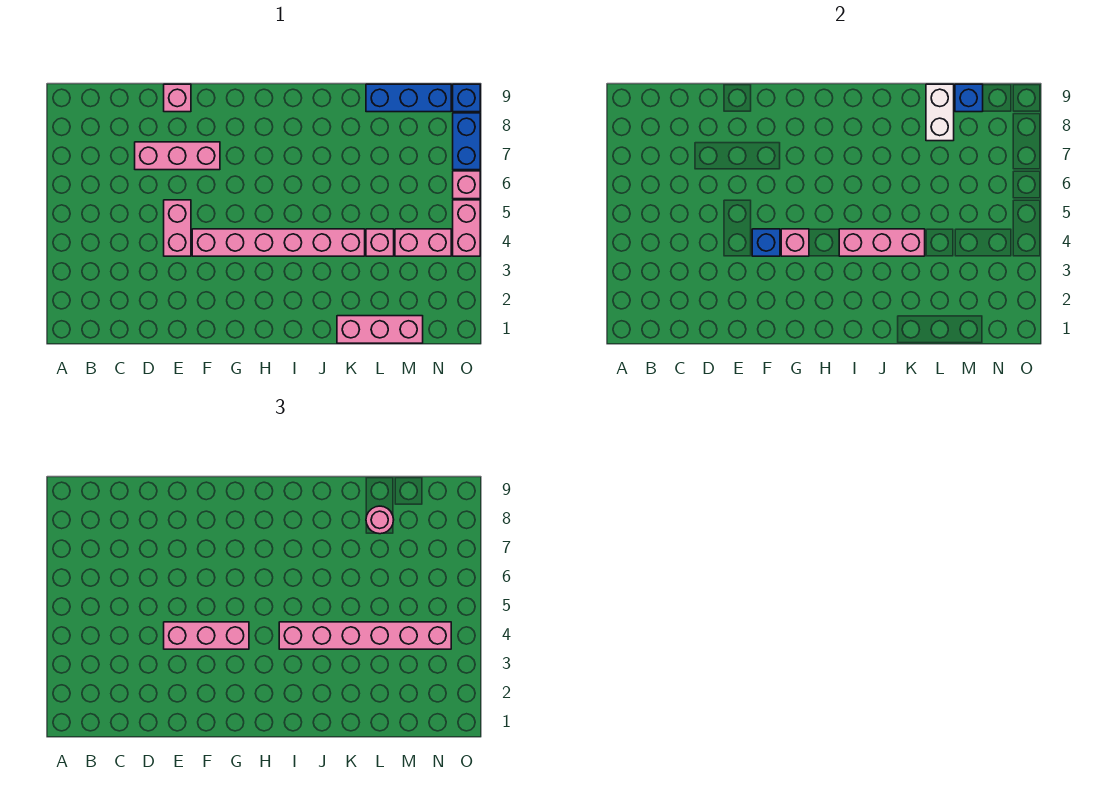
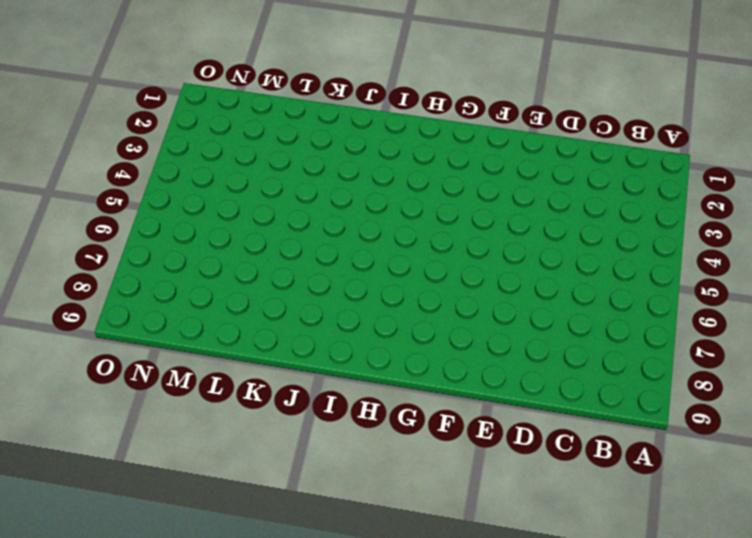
none -> pink brick D7:F7 level 1
none -> pink brick E4:E5 level 1
none -> pink brick E9 level 1

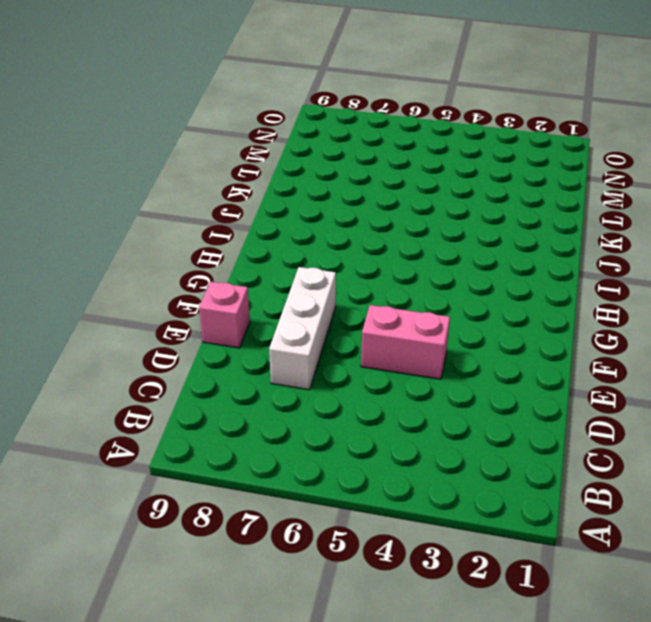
white brick D7:F7 level 1 -> pink brick D7:F7 level 1
none -> pink brick F4:K4 level 1
none -> pink brick K1:M1 level 1
none -> pink brick L4 level 1

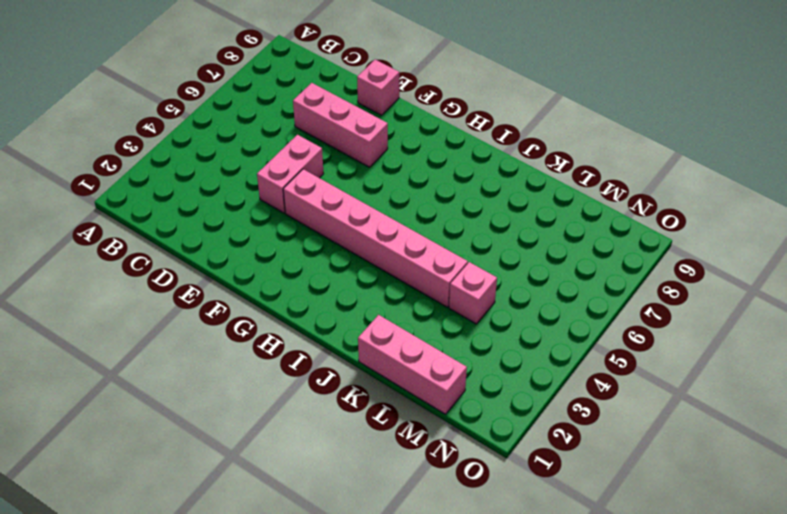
none -> blue brick L9:N9 level 1
none -> pink brick M4:N4 level 1
none -> pink brick O4:O5 level 1

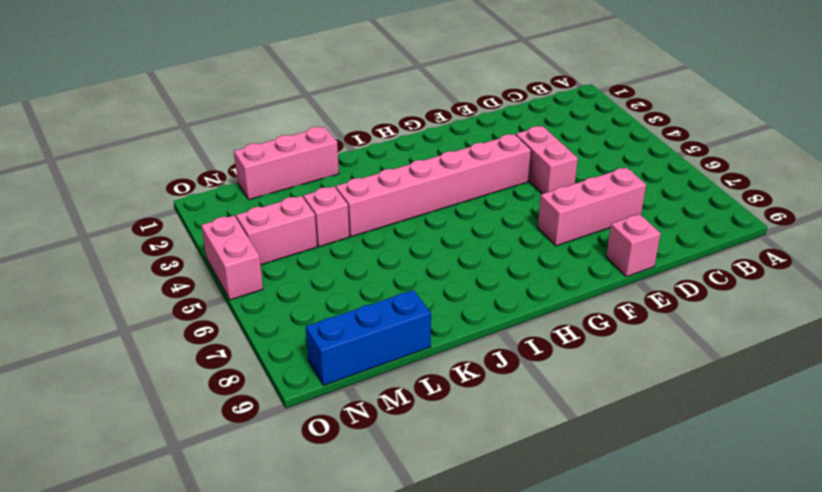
none -> pink brick O6 level 1
none -> blue brick O7:O8 level 1
none -> blue brick O9 level 1

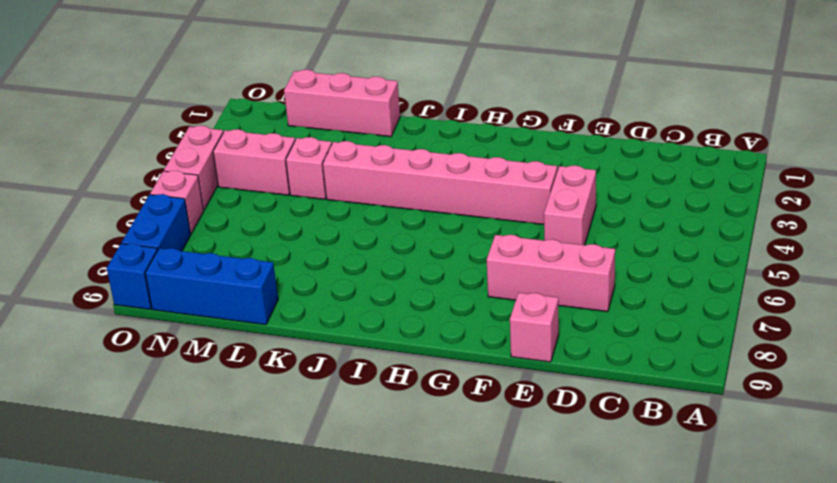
none -> blue brick F4 level 2
none -> pink brick G4 level 2
none -> pink brick I4:K4 level 2

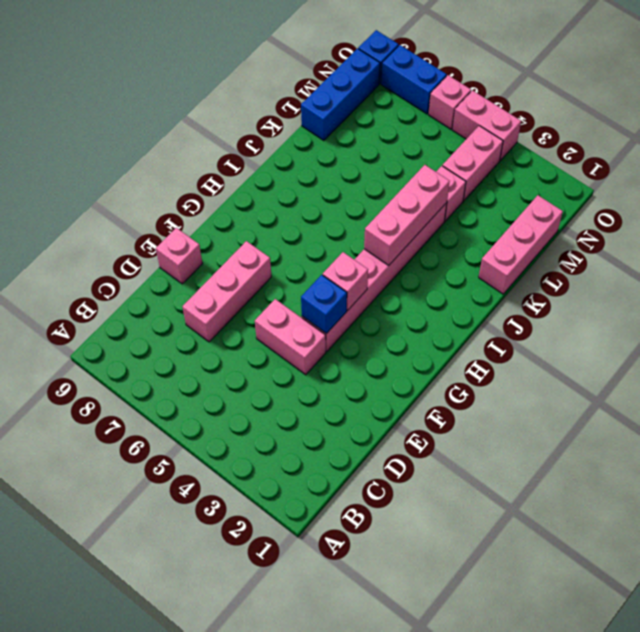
none -> white brick L8:L9 level 2
none -> blue brick M9 level 2
none -> pink brick E4:G4 level 3

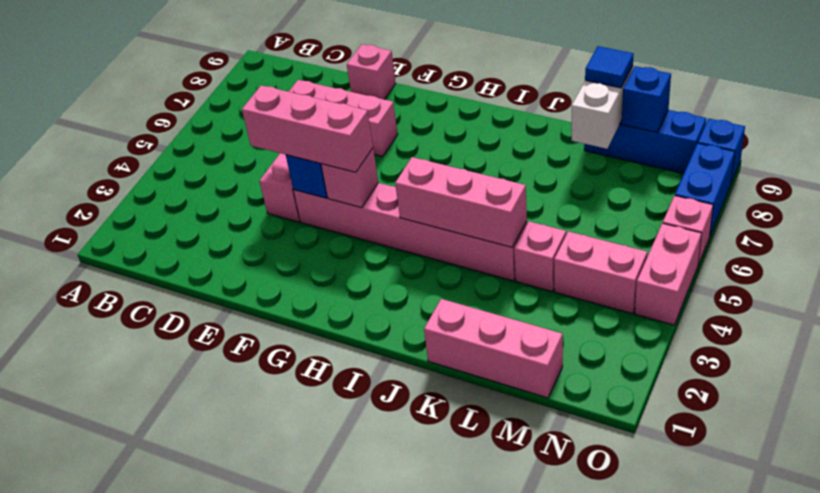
blue tile L9 level 3 -> none
none -> pink brick I4:N4 level 3
none -> pink round brick L8 level 3

